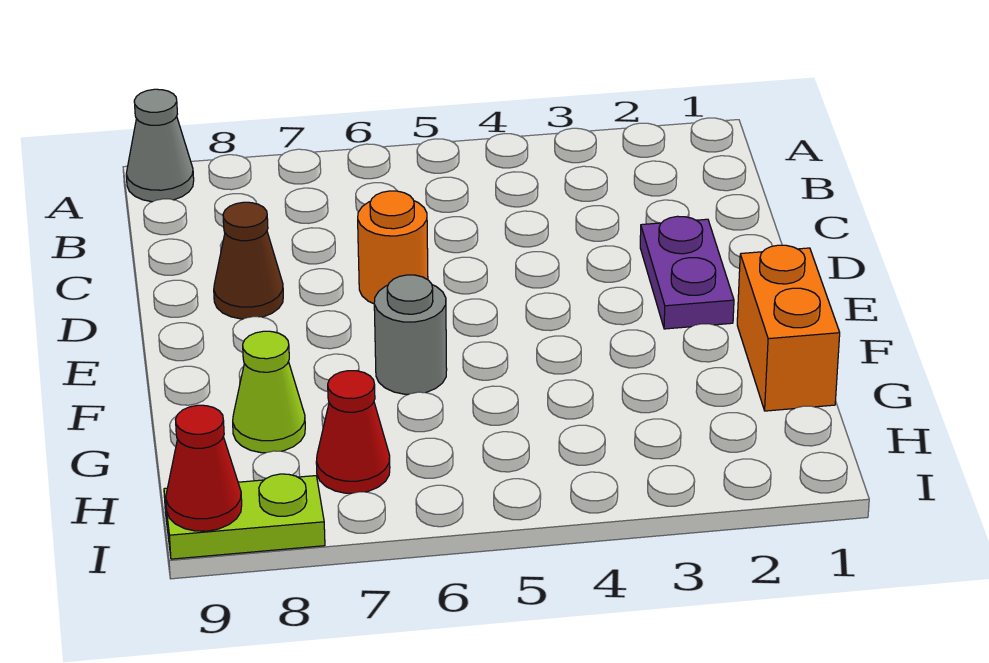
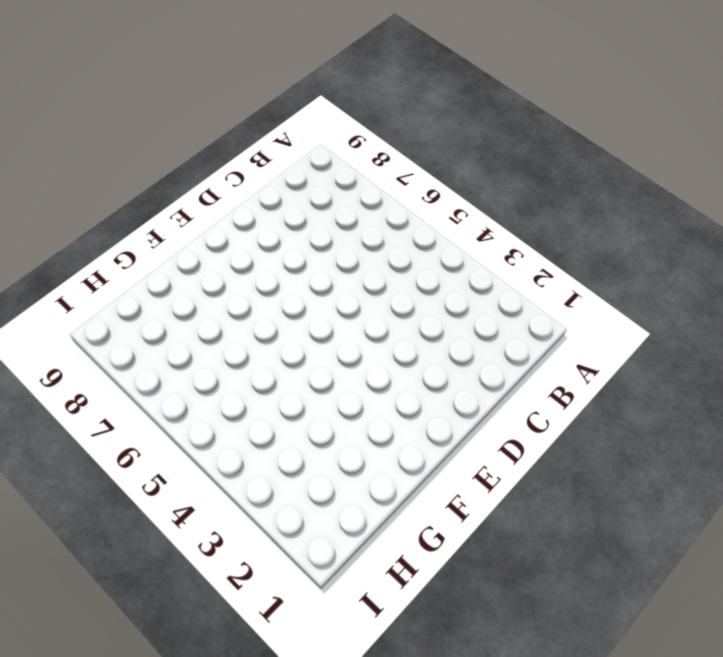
none -> grey cone A9 level 1
none -> purple plate D2:E2 level 1

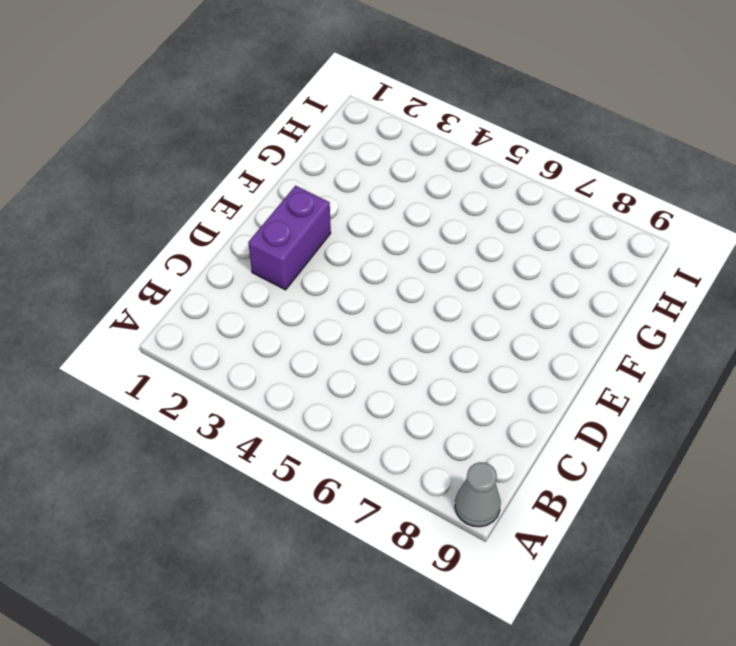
purple brick D2:E2 level 1 -> purple plate D2:E2 level 1
none -> orange round brick D6 level 1
none -> brown cone D8 level 1

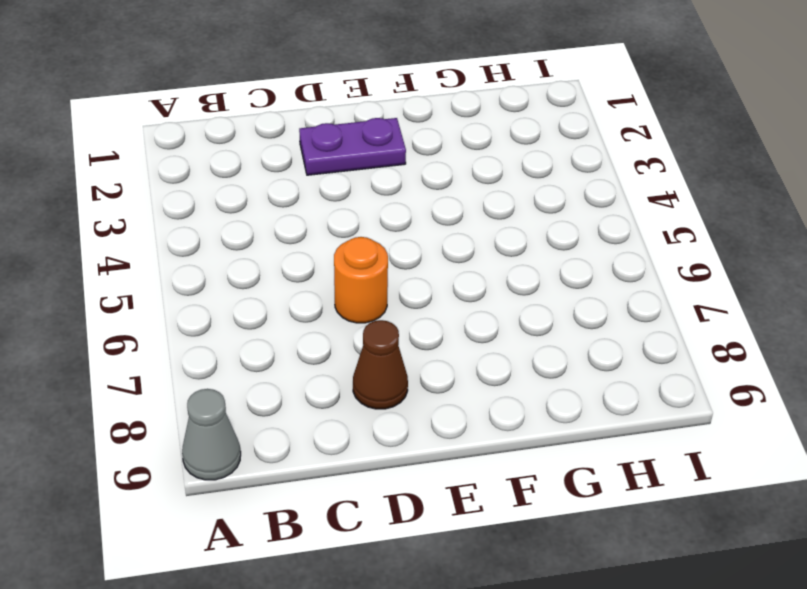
none -> orange brick F1:G1 level 1
none -> grey round brick F6 level 1

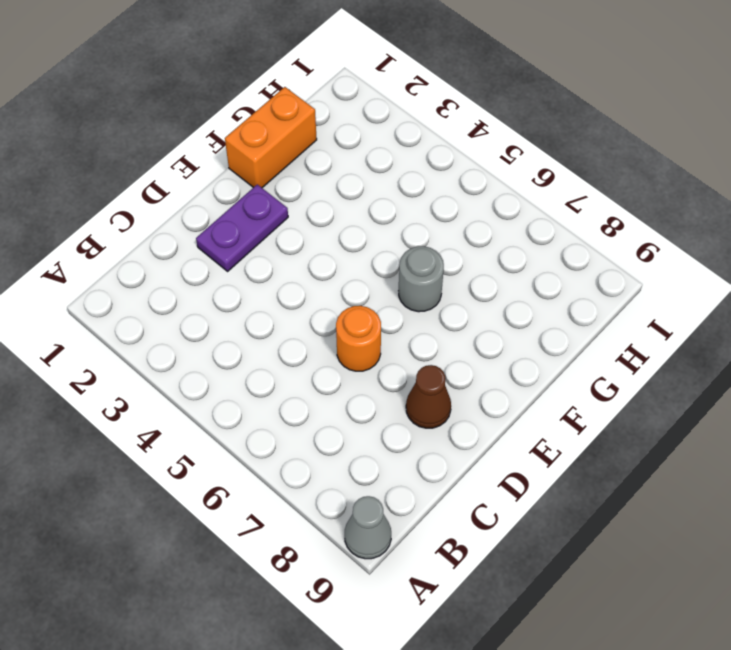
none -> lime cone G8 level 1
none -> red cone H7 level 1

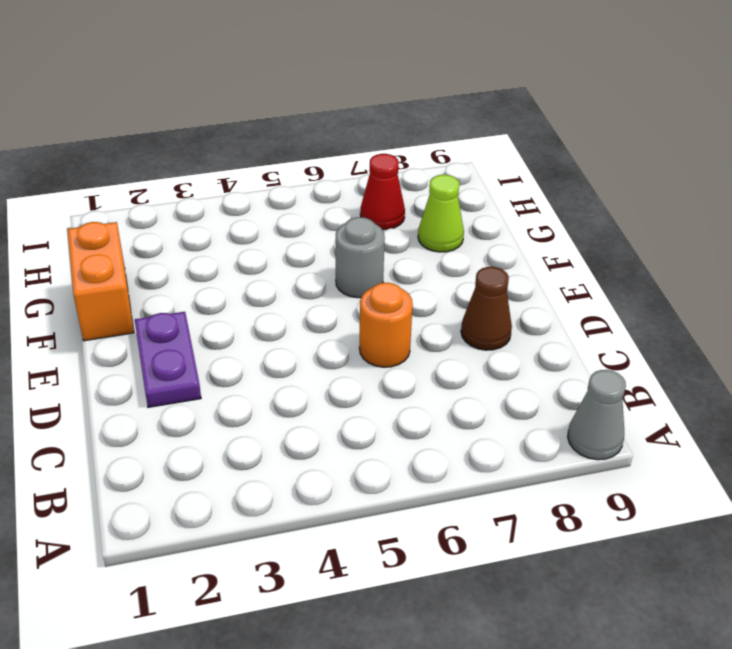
none -> lime plate I8:I9 level 1
none -> red cone I9 level 2

